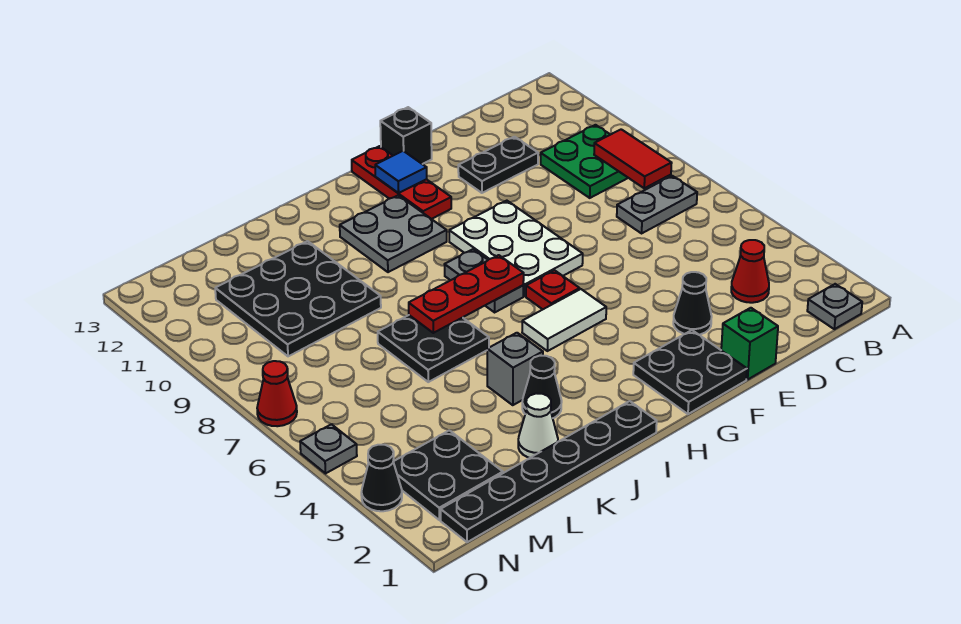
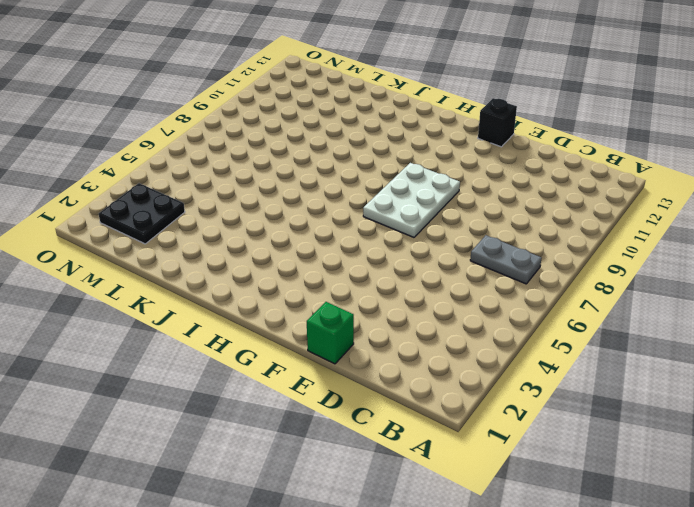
none -> grey plate B1 level 1
none -> green plate B9:C10 level 1
none -> red cone C3 level 1

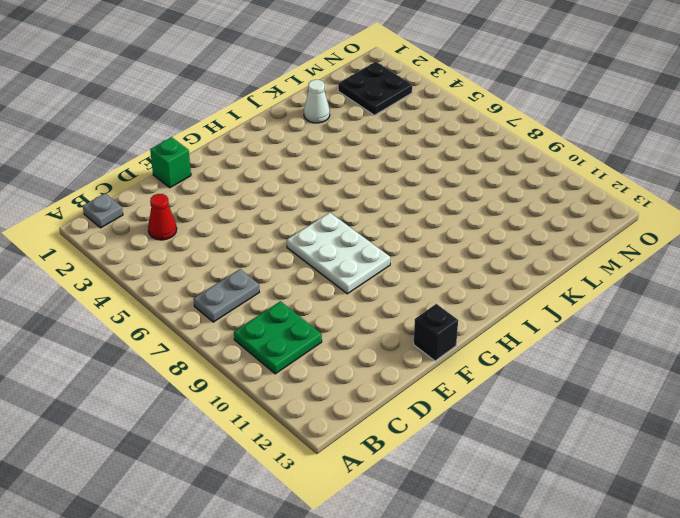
none -> black plate D11:E11 level 1
none -> black cone E3 level 1
none -> black plate F1:G2 level 1

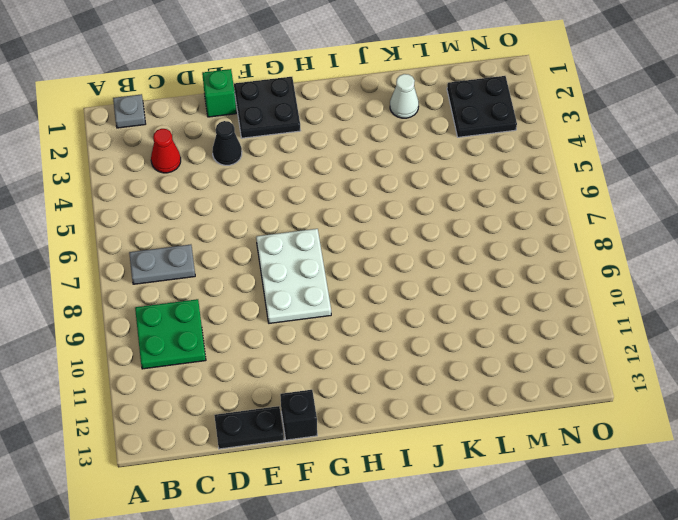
black plate D13:E13 level 1 -> black plate D11:E11 level 1
none -> white tile G5:H5 level 1
none -> red plate G6 level 1
none -> red plate G11:G13 level 1

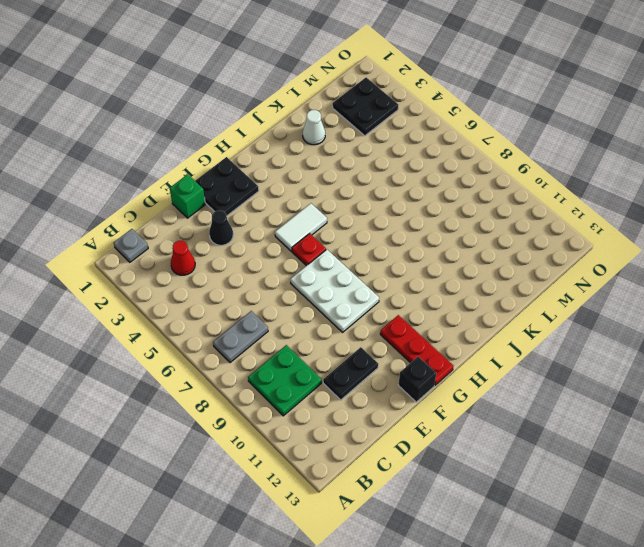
none -> grey plate H7:H8 level 1
none -> grey plate H10:I11 level 1
none -> black plate I1:N1 level 1

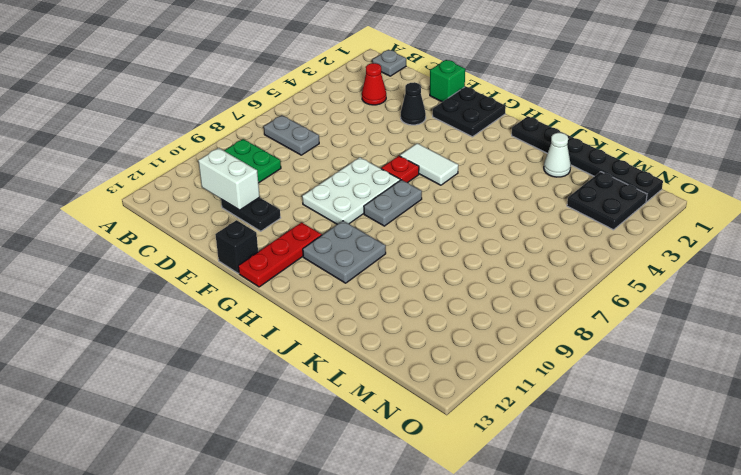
white brick C11:D11 level 2 -> none
none -> black cone J3 level 1
none -> grey brick J4 level 1
none -> black plate J6:K7 level 1

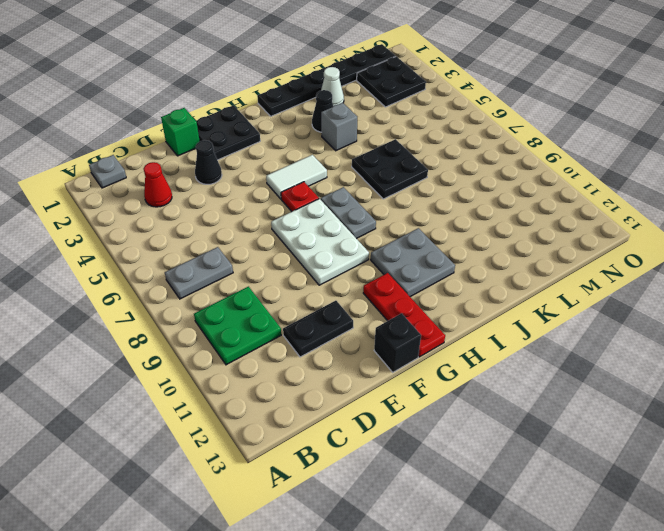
none -> black plate K9:M11 level 1
none -> black cone O3 level 1
none -> grey plate O5 level 1

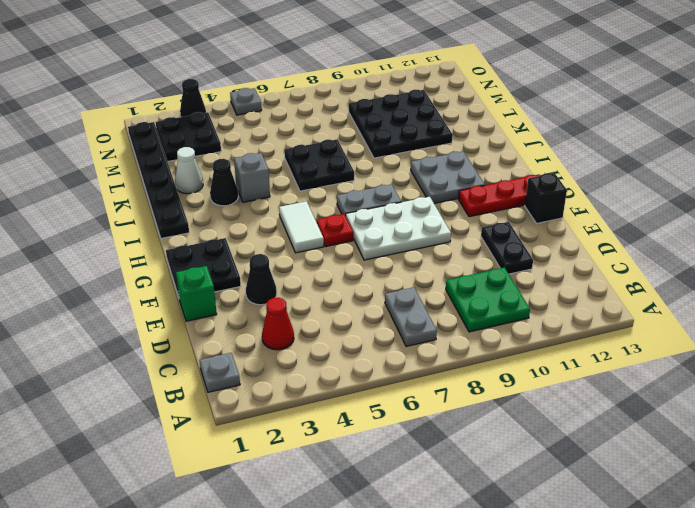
none -> red cone O7 level 1
none -> red tile B8:B9 level 2
none -> blue tile G12 level 2

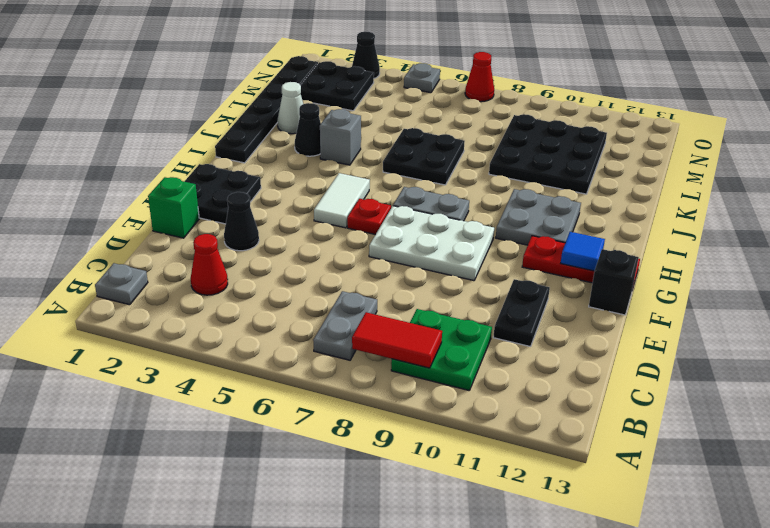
none -> red plate H7:J7 level 2

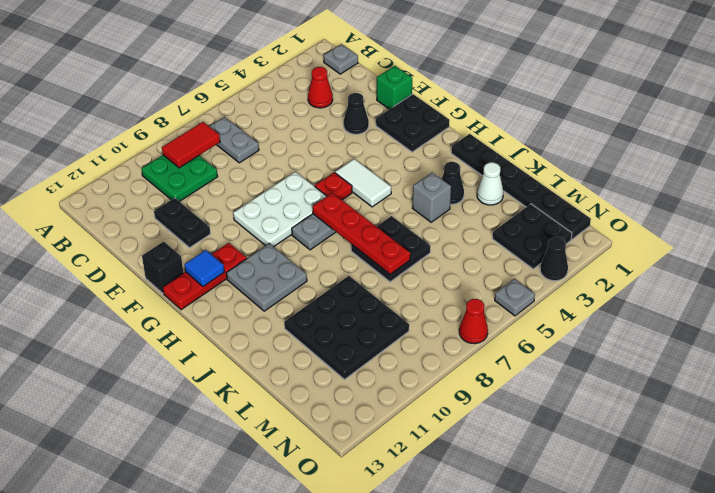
red plate H7:K7 level 2 -> red plate H7:J7 level 2

